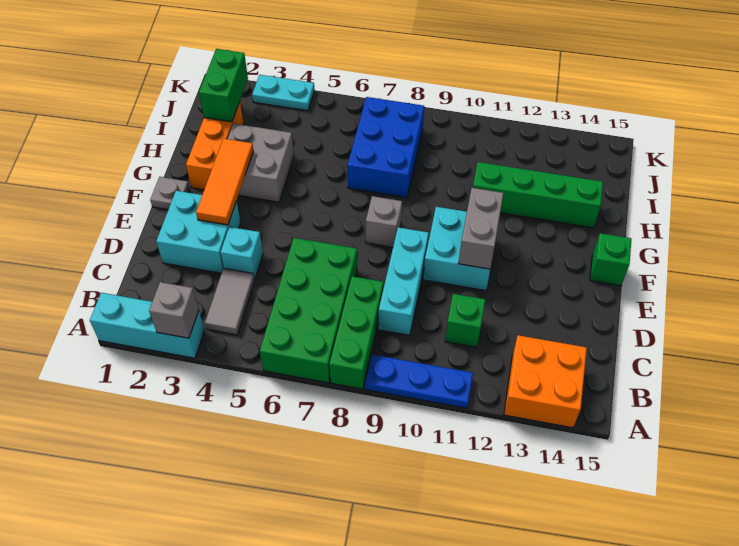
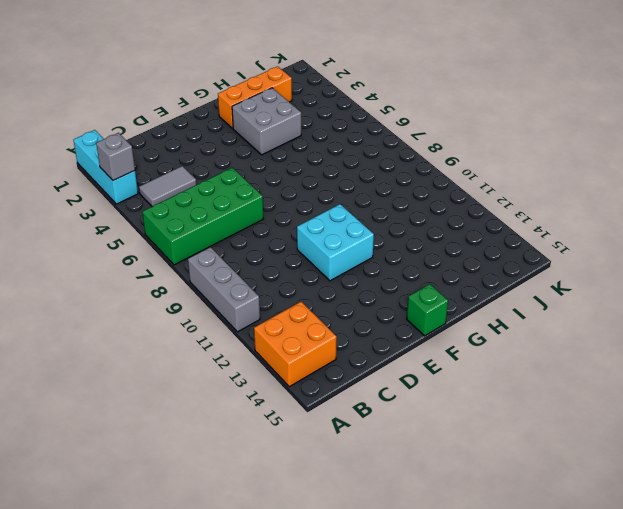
grey brick A9:A11 level 1 -> blue plate A9:A11 level 1
none -> green brick A8:C8 level 1
none -> cyan brick C9:E9 level 1
none -> green brick C11 level 1

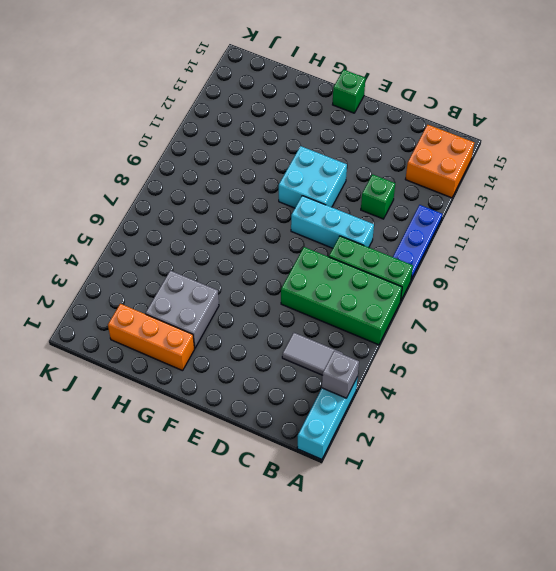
none -> cyan brick D2:E3 level 1
none -> cyan brick D4 level 1
none -> grey plate F1 level 1

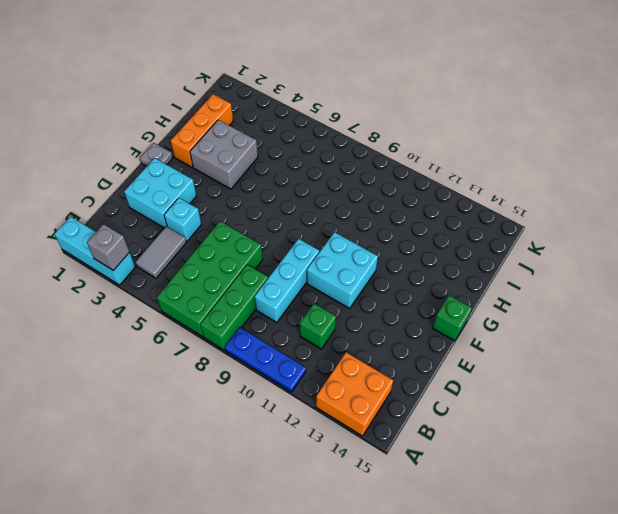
none -> grey brick F8 level 1
none -> blue brick H7:J8 level 1
none -> green brick H11:H14 level 1

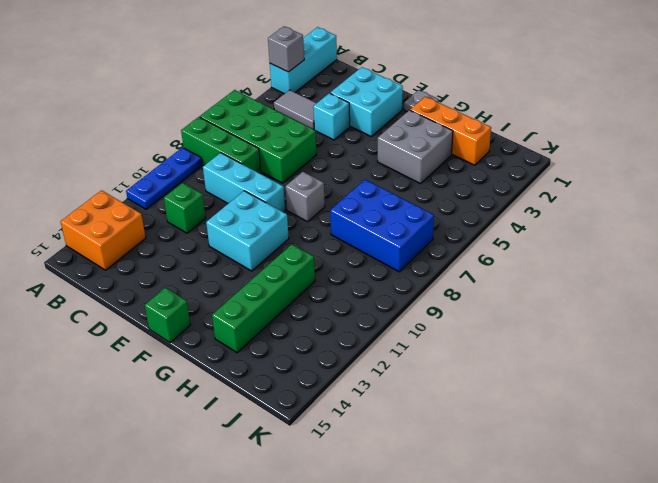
none -> cyan plate K3:K4 level 1
none -> orange tile E3:G3 level 2
none -> grey brick E11:F11 level 2

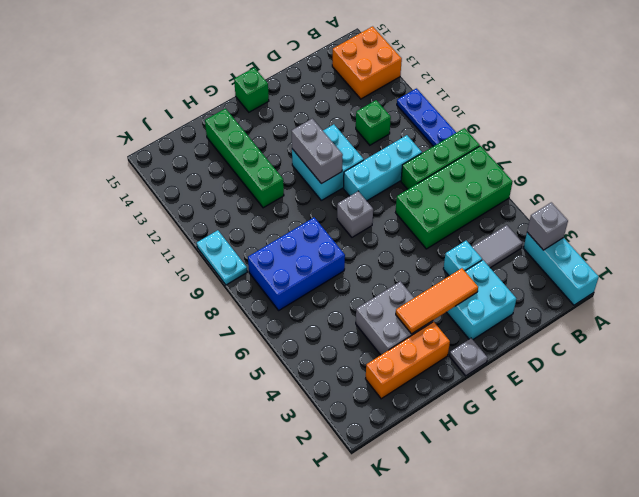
grey brick F10:F11 level 2 -> grey brick E11:F11 level 2
cyan plate K9:K10 level 1 -> cyan plate K3:K4 level 1
none -> green brick I2:J2 level 2

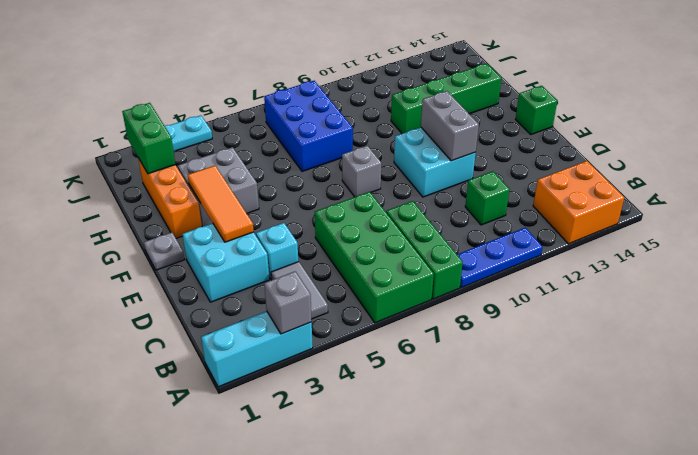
none -> cyan brick C9:E9 level 1

